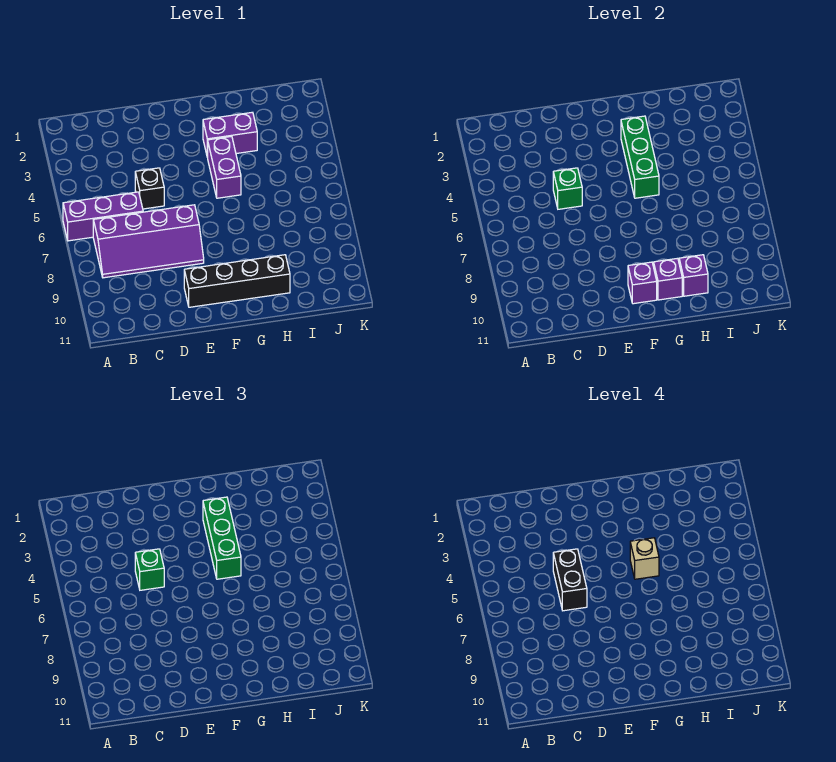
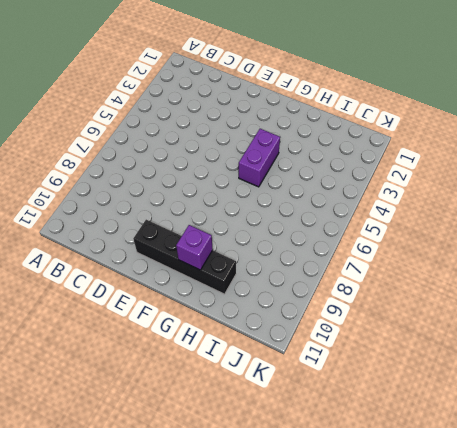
none -> purple brick A6:C6 level 1
none -> purple slope B7:E8 level 1 top 7
none -> black brick D5 level 1

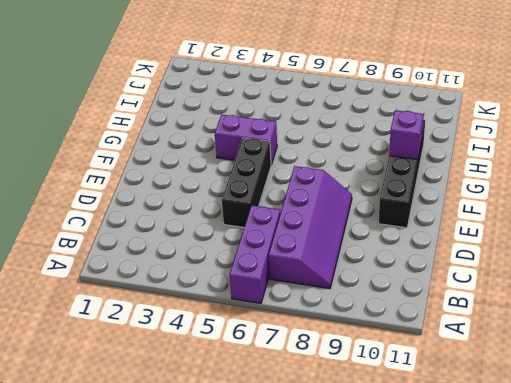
black brick D5:F5 level 1 -> black brick D5 level 1
none -> purple brick G3:H3 level 1
none -> green brick D5 level 2
none -> purple brick F10 level 2

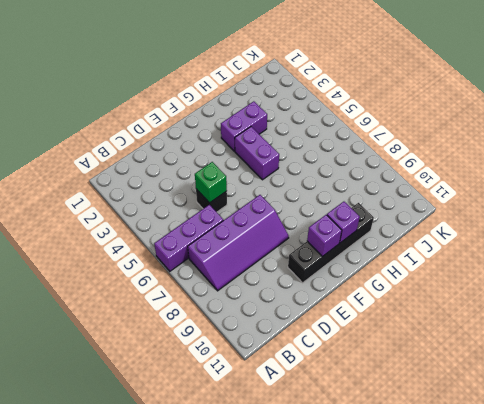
none -> green brick G3:G5 level 2
none -> purple brick H10 level 2
none -> green brick D5 level 3

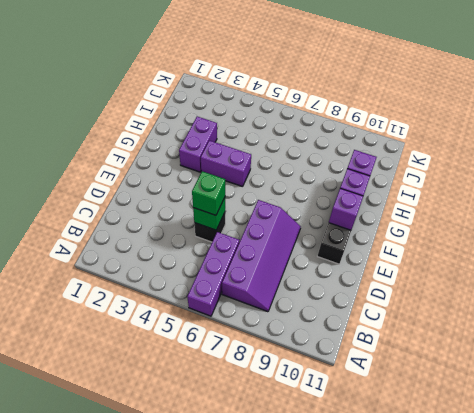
none -> green brick G3:G5 level 2
none -> green brick G3:G5 level 3
none -> black brick D5:D6 level 4

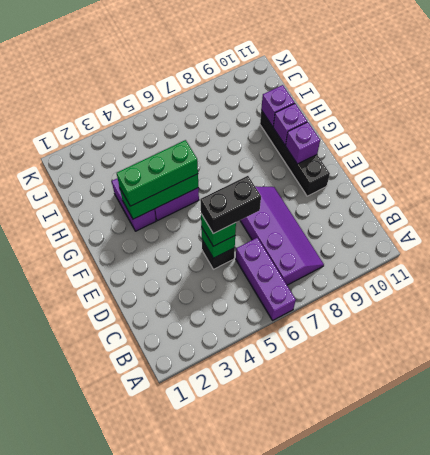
none -> tan brick G5 level 4

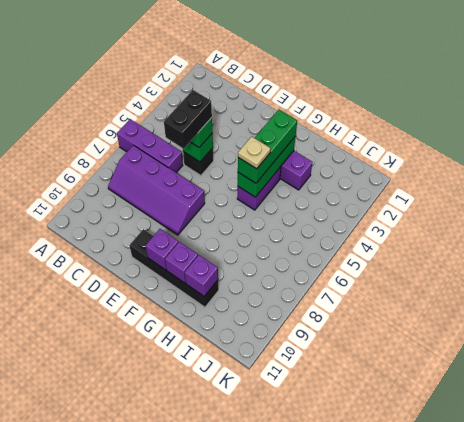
tan plate G5 level 4 -> tan brick G5 level 4

